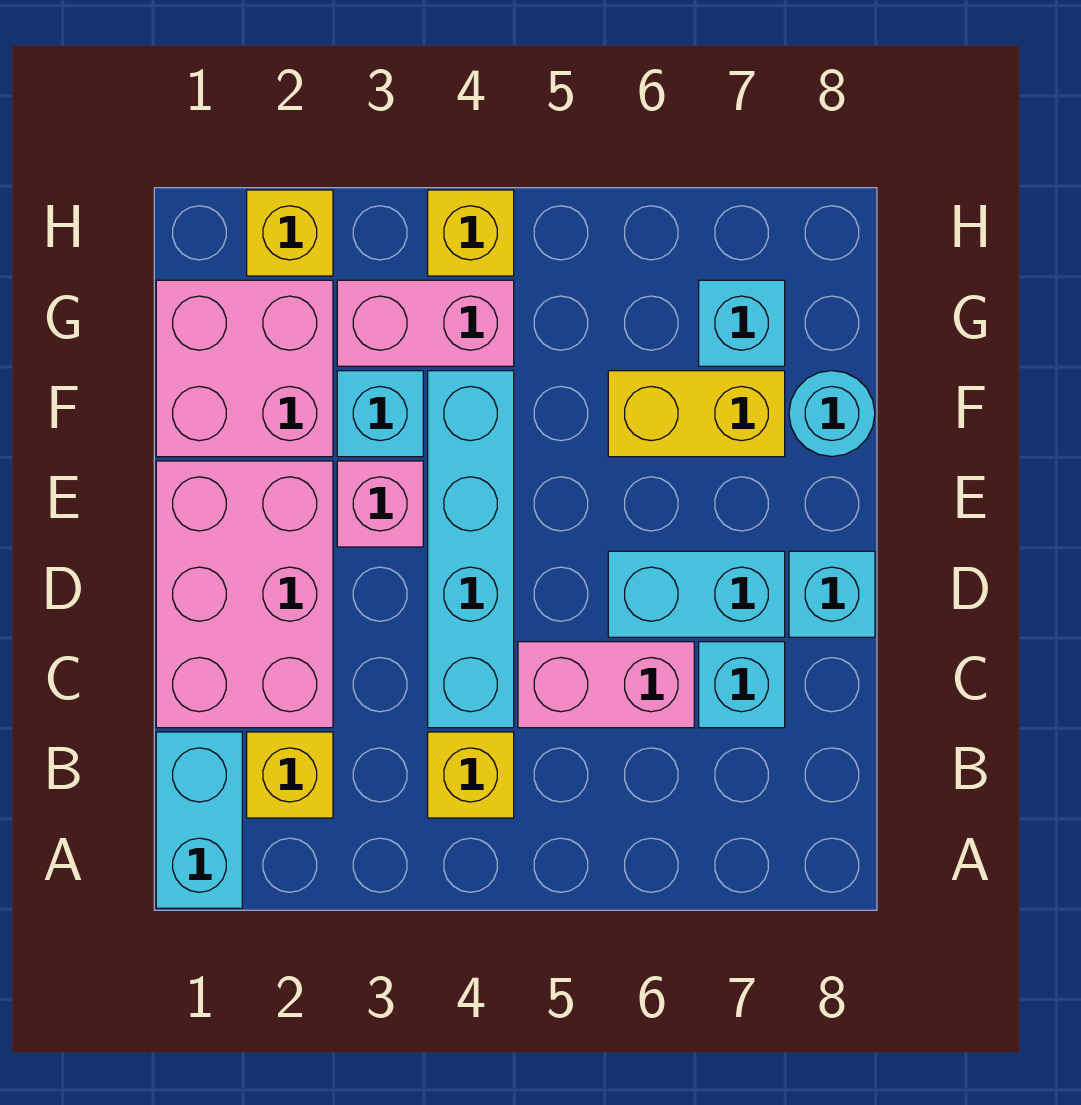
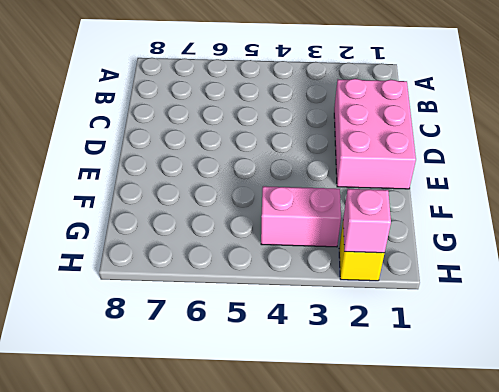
pink brick H2 level 2 -> pink brick E3 level 1
none -> cyan brick A1:B1 level 1
none -> yellow brick B2 level 1
none -> yellow brick B4 level 1

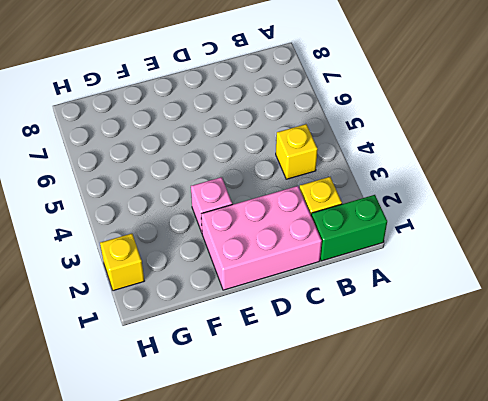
green brick A1:B1 level 1 -> cyan brick A1:B1 level 1
none -> cyan brick C4:F4 level 1
none -> pink brick C5:C6 level 1
none -> cyan brick C7 level 1

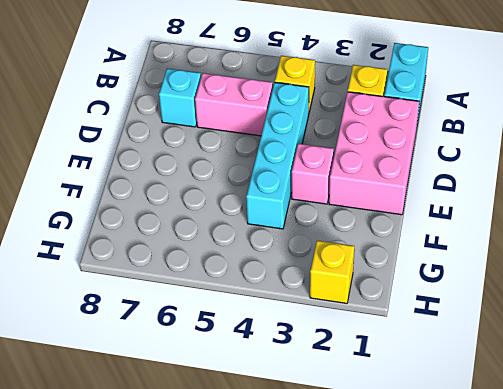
none -> cyan brick D6:D7 level 1
none -> cyan brick D8 level 1
none -> pink brick F1:G2 level 1

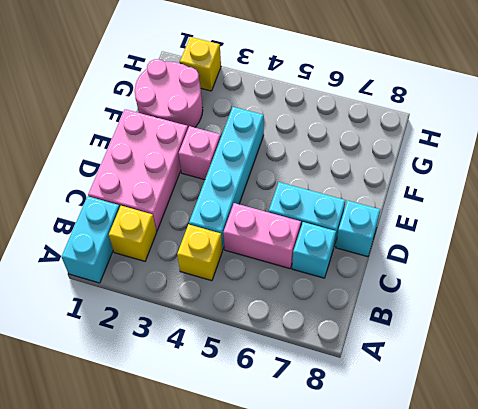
pink round brick F1:G2 level 1 -> pink brick F1:G2 level 1
none -> cyan brick F3 level 1
none -> yellow brick F6:F7 level 1
none -> cyan round brick F8 level 1

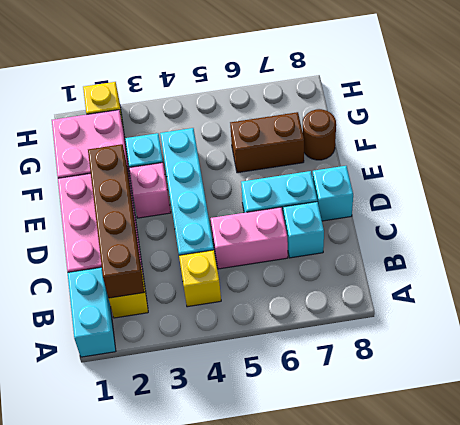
brown brick B2:E2 level 2 -> none
brown brick F6:F7 level 1 -> yellow brick F6:F7 level 1
brown round brick F8 level 1 -> cyan round brick F8 level 1
none -> pink brick G3:G4 level 1
none -> cyan brick G7 level 1
none -> yellow brick H4 level 1

